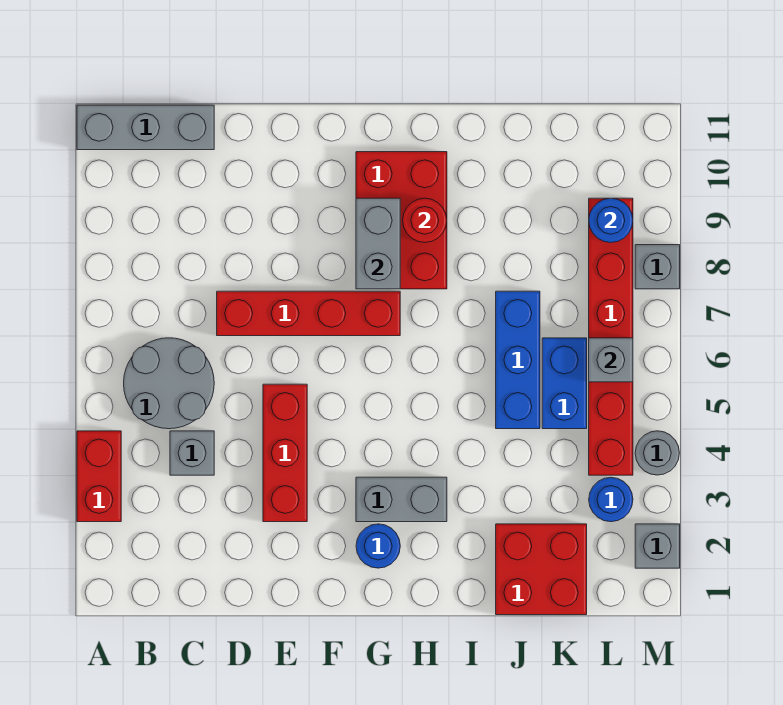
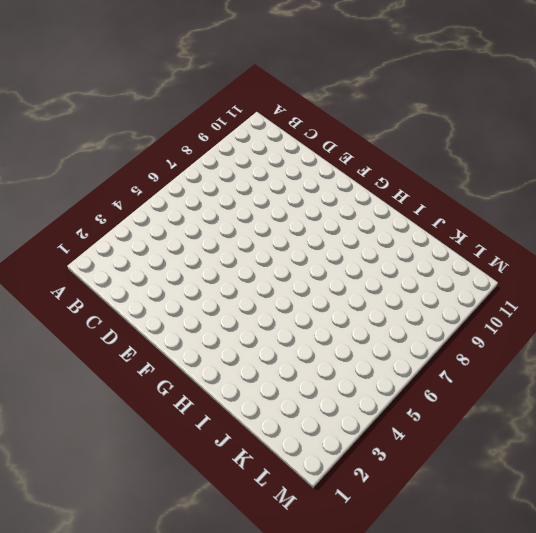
none -> red brick A3:A4 level 1
none -> grey brick A11:C11 level 1
none -> grey round brick B5:C6 level 1

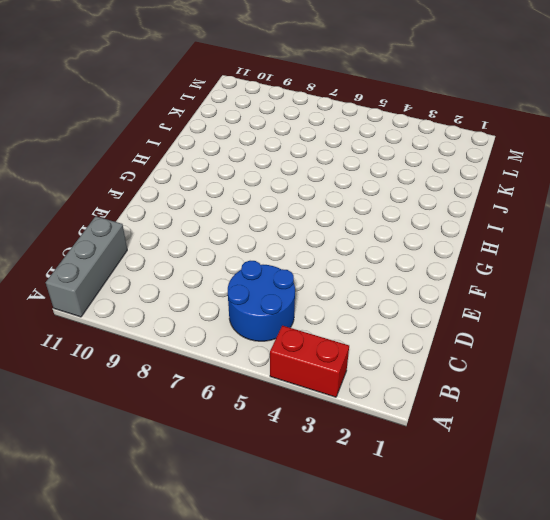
blue round brick B5:C6 level 1 -> grey round brick B5:C6 level 1
none -> grey brick C4 level 1
none -> red brick D7:G7 level 1
none -> red brick E3:E5 level 1

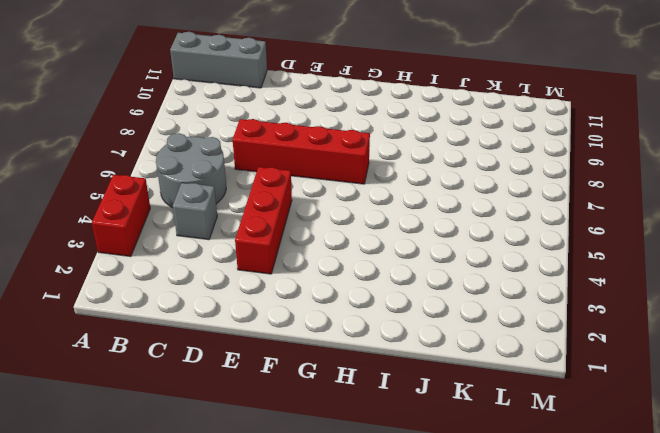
none -> blue round brick G2 level 1
none -> grey brick G3:H3 level 1
none -> red brick G8:H10 level 1

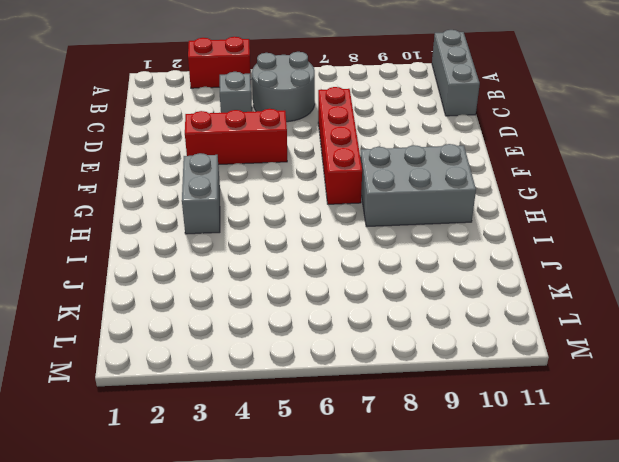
grey brick G8:H10 level 1 -> red brick G8:H10 level 1
none -> blue round brick G2 level 1
none -> red brick J1:K2 level 1
none -> blue brick J5:J7 level 1

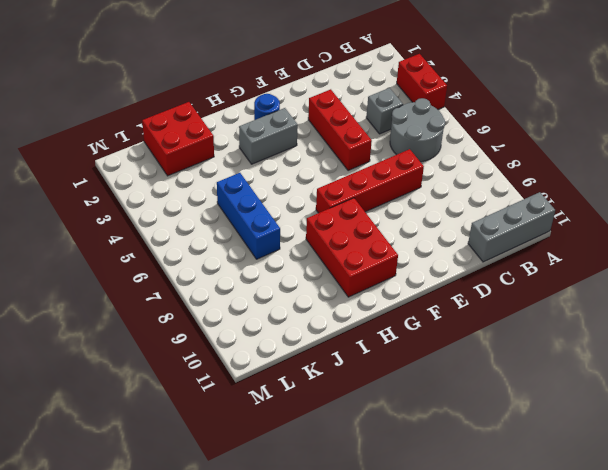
none -> blue brick K5:K6 level 1
none -> blue round brick L3 level 1
none -> red brick L4:L9 level 1

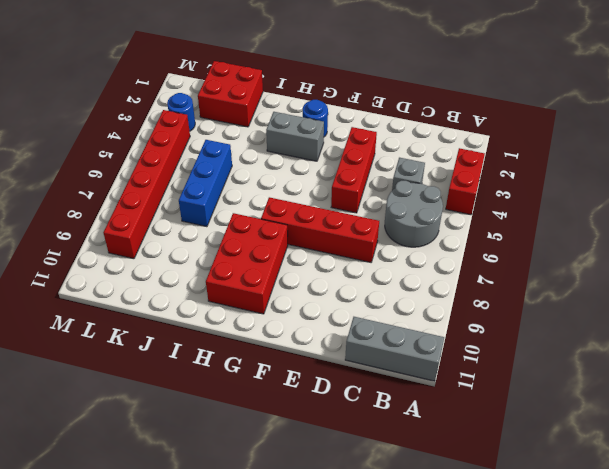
none -> blue brick K5:K6 level 1
none -> grey brick M2 level 1
none -> grey round brick M4 level 1

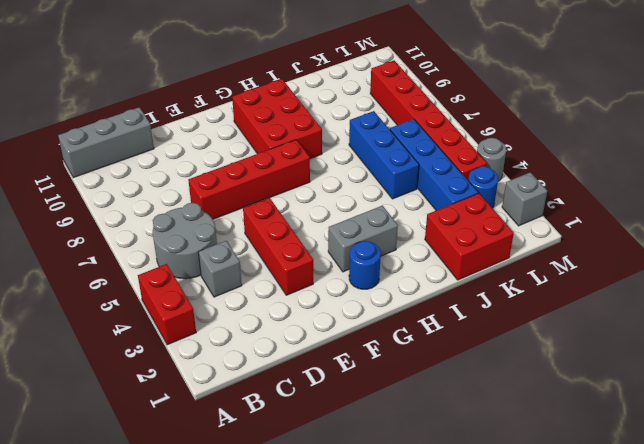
blue brick K3:K6 level 1 -> blue brick K5:K6 level 1
none -> grey brick M8 level 1
none -> grey brick G8:G9 level 2
none -> red round brick H9 level 2

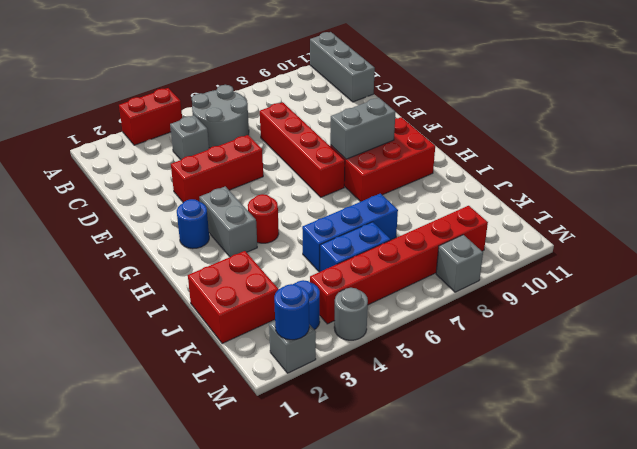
red round brick H4 level 1 -> red round brick H9 level 2
blue round brick M2 level 2 -> blue round brick L9 level 2
none -> grey brick L6 level 2

